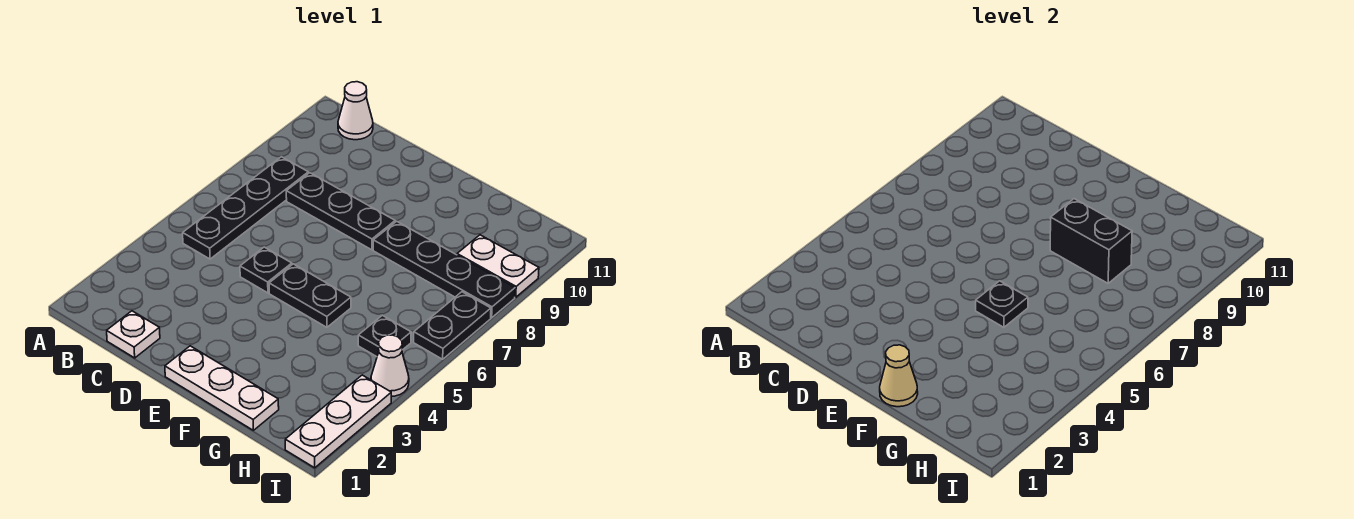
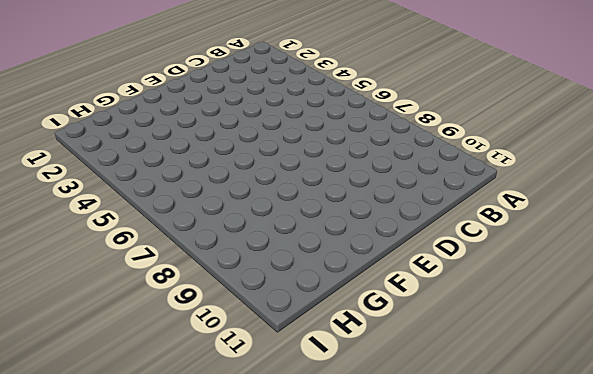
none -> black plate B5:B8 level 1
none -> white cone B11 level 1
none -> white plate C1 level 1

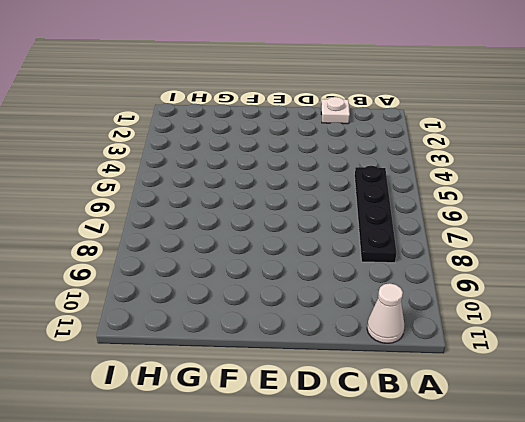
none -> black plate C8:E8 level 1
none -> black plate D5 level 1
none -> white plate E1:G1 level 1

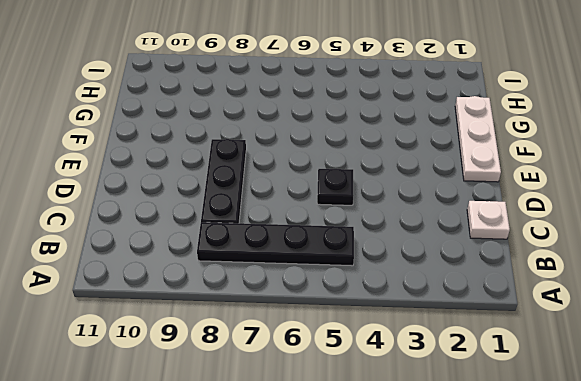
none -> white cone B11 level 1
none -> black plate E5:F5 level 1
none -> black plate F8:I8 level 1

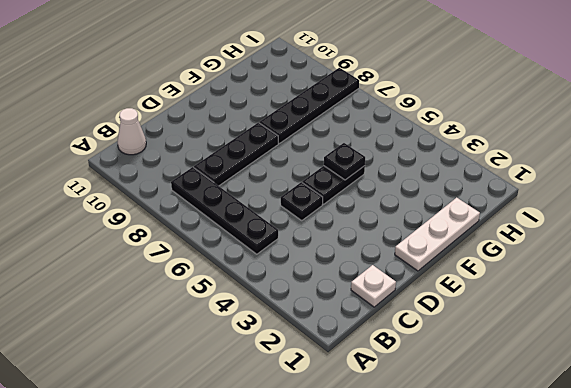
none -> black plate H5 level 1
none -> white plate H9:I9 level 1
none -> white plate I1:I3 level 1

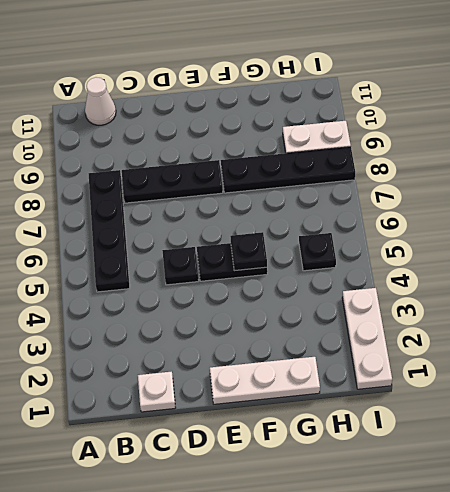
none -> white cone I4 level 1
none -> black plate I6:I7 level 1
none -> tan cone F1 level 2

